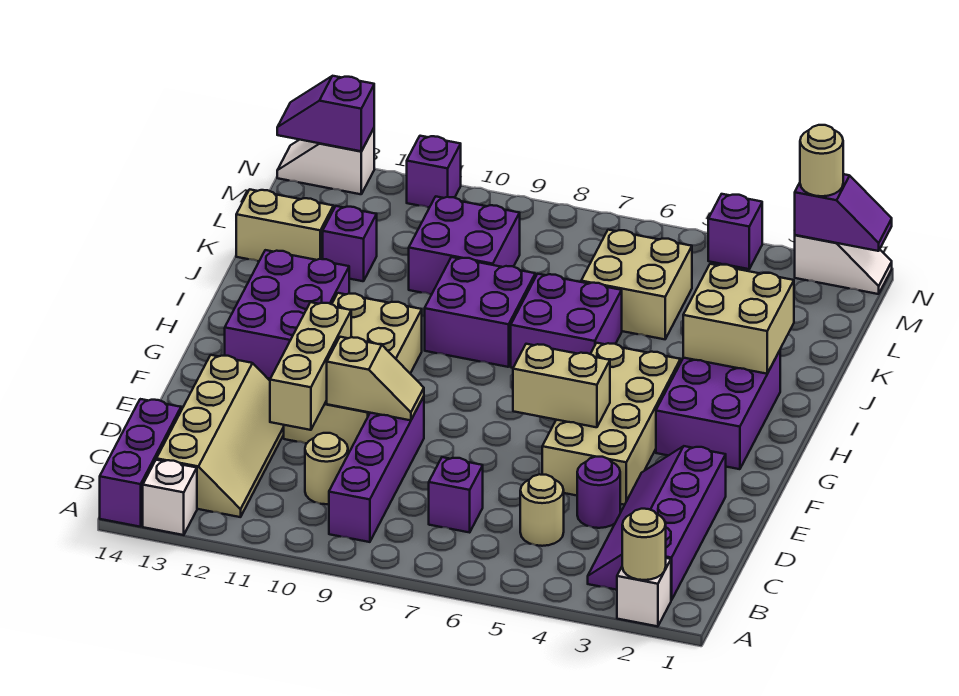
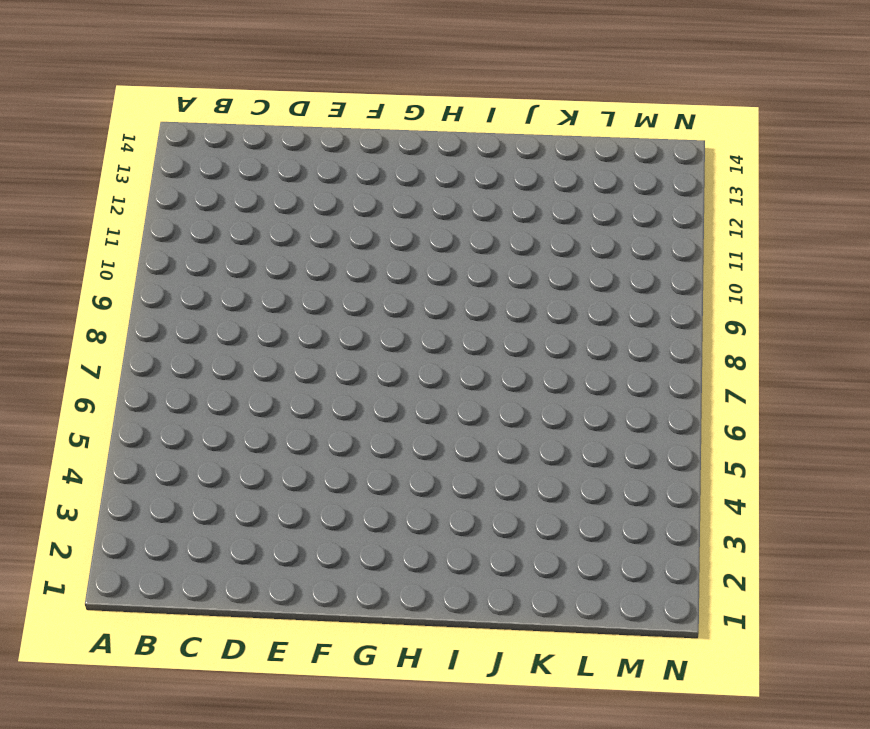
none -> white brick A2 level 1
none -> white brick A13 level 1
none -> purple brick A14:C14 level 1
none -> purple slope B2:E3 level 1 top 2

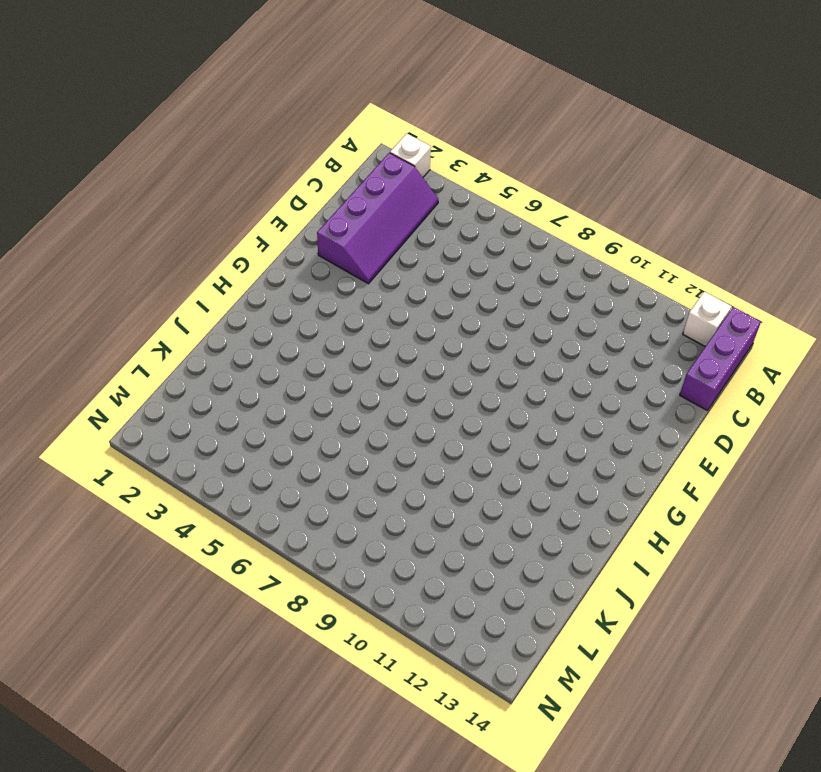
none -> purple brick B9:E9 level 1
none -> tan slope B12:E13 level 1 top 13
none -> tan round brick C5 level 1
none -> purple brick C7 level 1

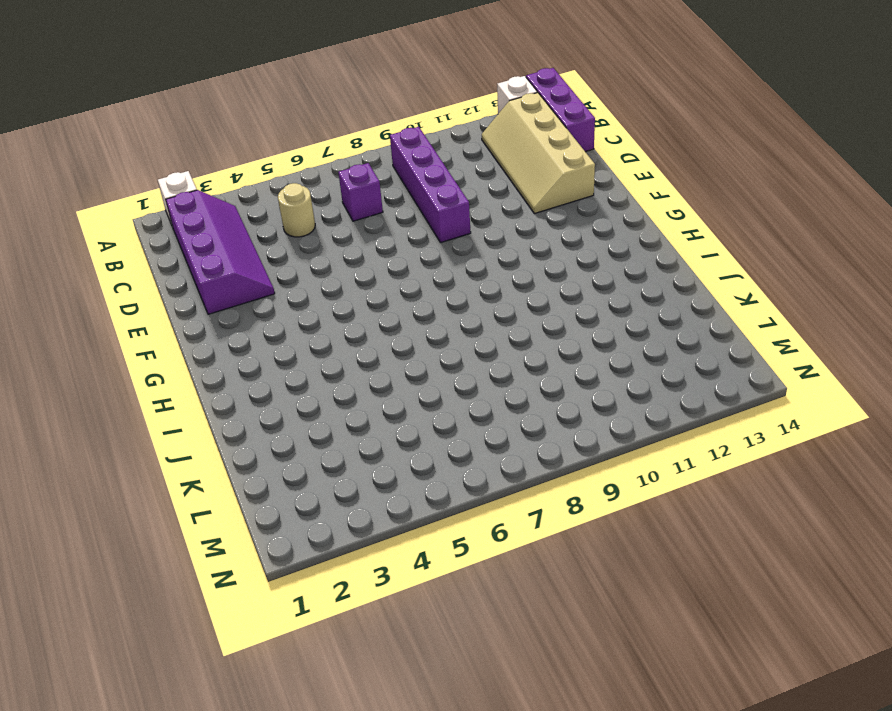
none -> tan round brick C10 level 1
none -> purple round brick D4 level 1
none -> tan brick E4:H5 level 1
none -> tan brick E10:H11 level 1

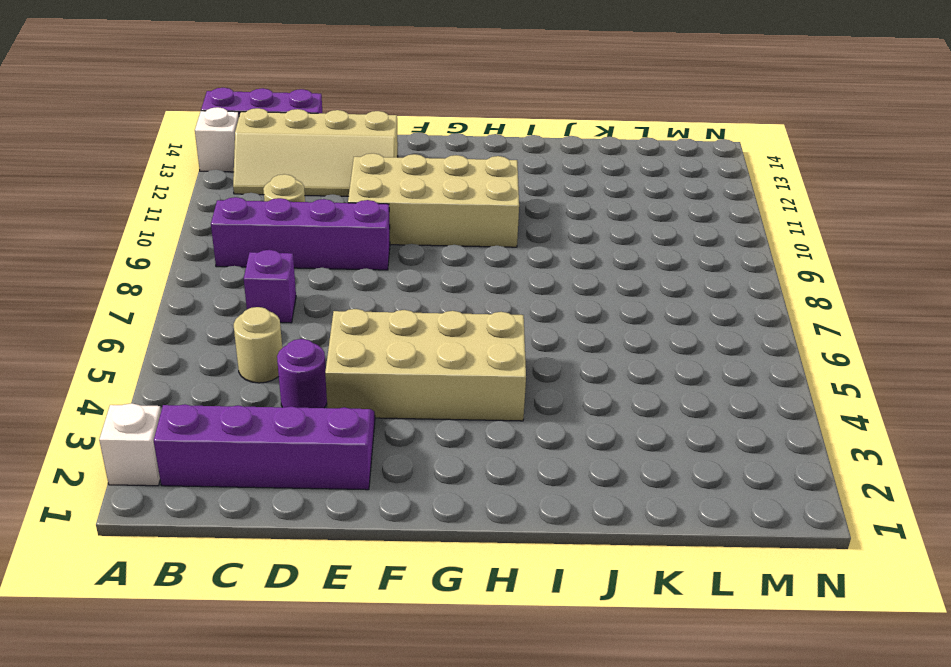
none -> purple brick G2:I3 level 1
none -> purple brick G12:I13 level 1
none -> purple brick I6:J7 level 1
none -> purple brick I8:J9 level 1

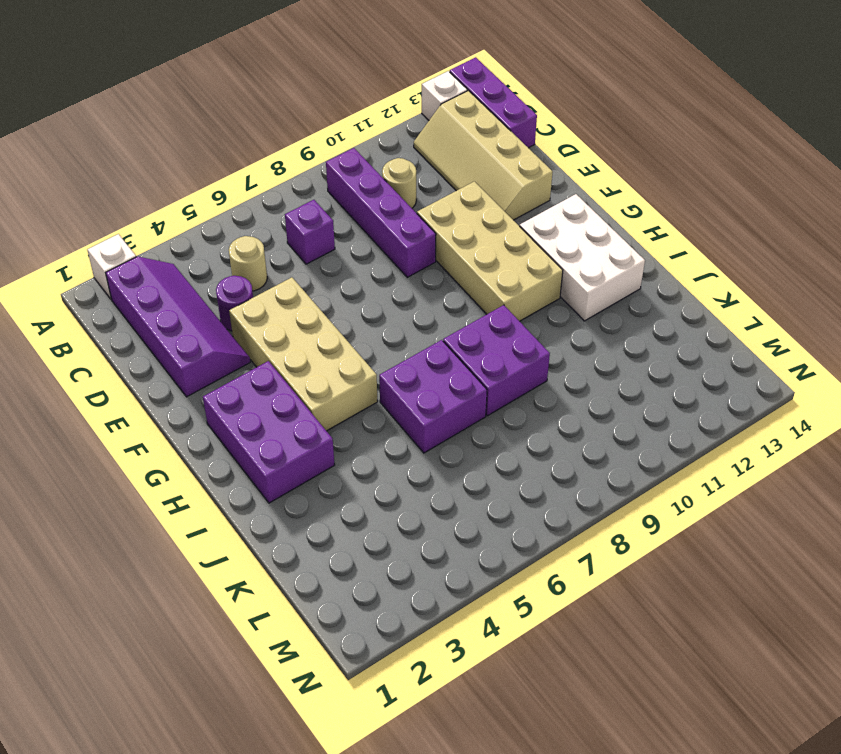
white brick G12:I13 level 1 -> purple brick G12:I13 level 1
none -> tan brick K5:L6 level 1
none -> purple brick K9:L10 level 1
none -> purple brick K12 level 1
none -> tan brick K13:K14 level 1

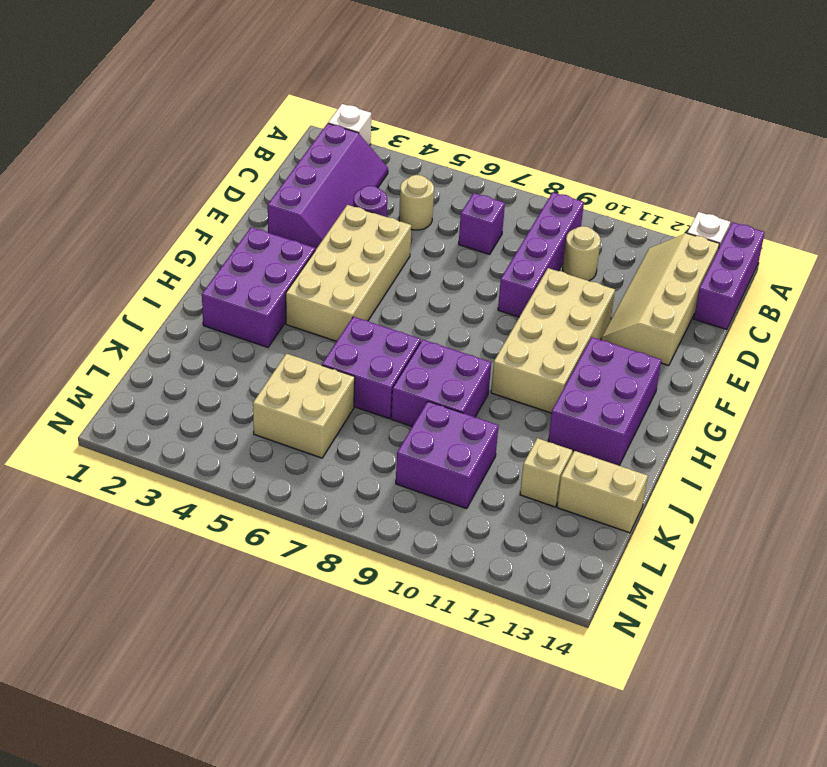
tan brick K12 level 1 -> purple brick K12 level 1
none -> white slope N1:N2 level 1 top 2
none -> purple brick N4 level 1
none -> purple brick N11 level 1
none -> white slope N13:N14 level 1 top 13

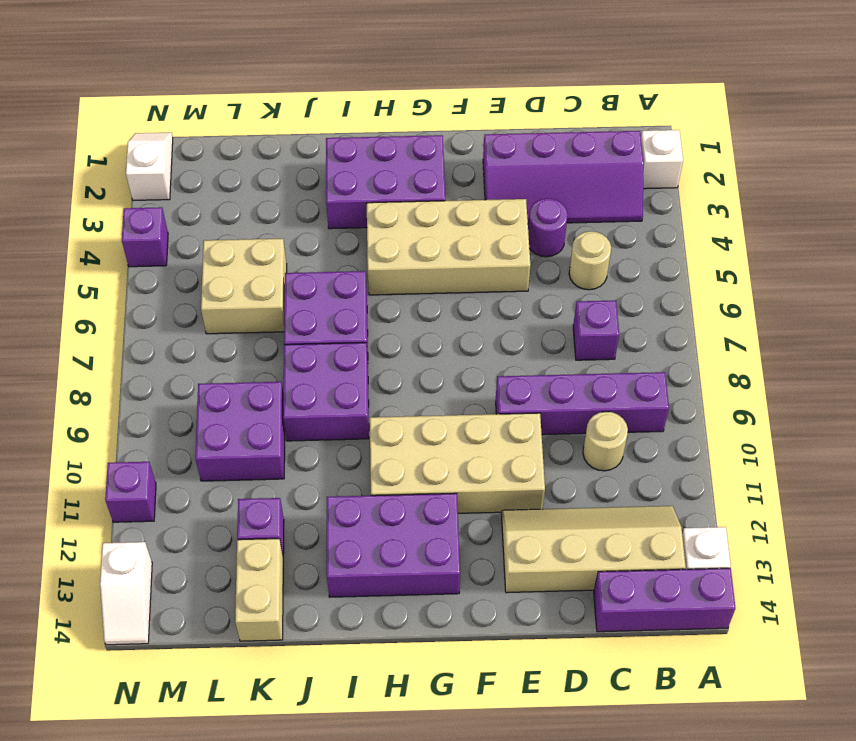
none -> tan round brick A2 level 2
none -> tan brick D11:F11 level 2
none -> tan slope E9:E10 level 2 top 10
none -> tan brick F5:F6 level 2

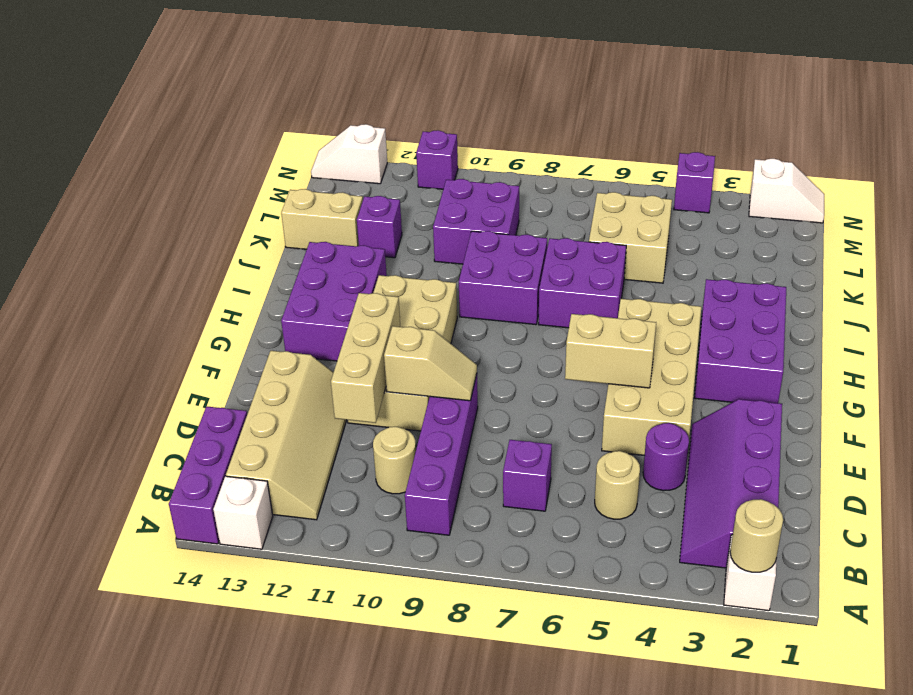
none -> tan brick I2:J3 level 2
none -> purple slope N1:N2 level 2 top 2
none -> purple slope N13:N14 level 2 top 13
none -> tan round brick N2 level 3

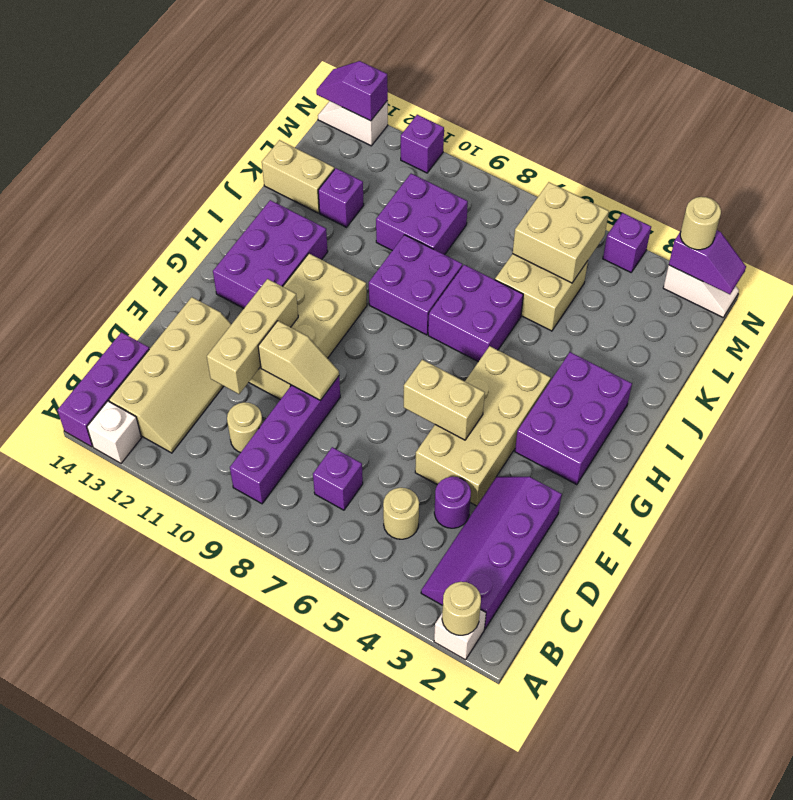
tan brick L5:M6 level 2 -> tan brick I2:J3 level 2

